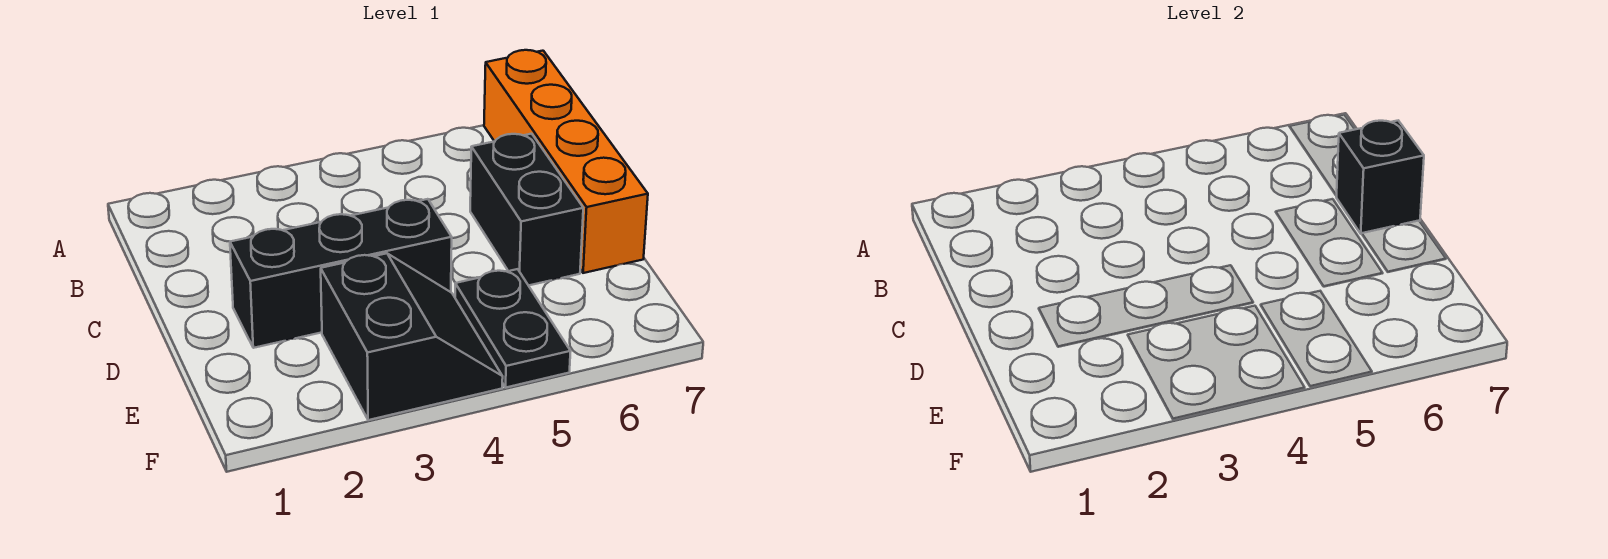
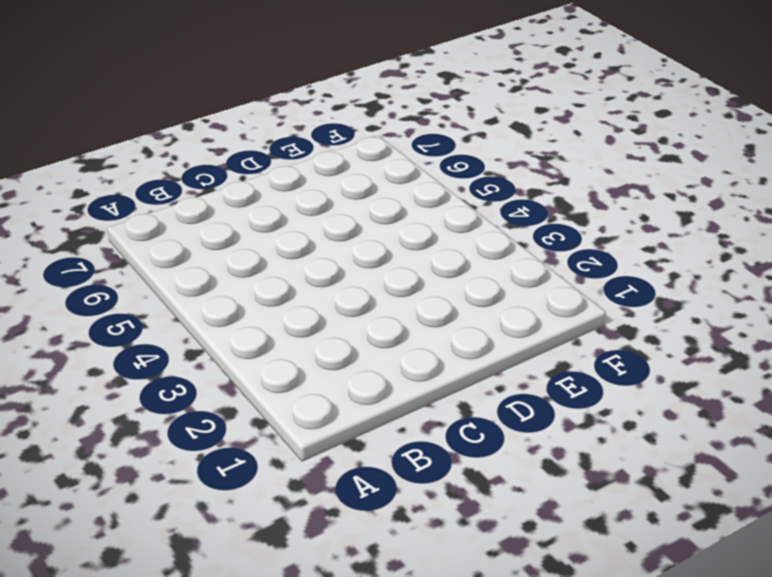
none -> orange brick A7:D7 level 1
none -> black brick C6:D6 level 1

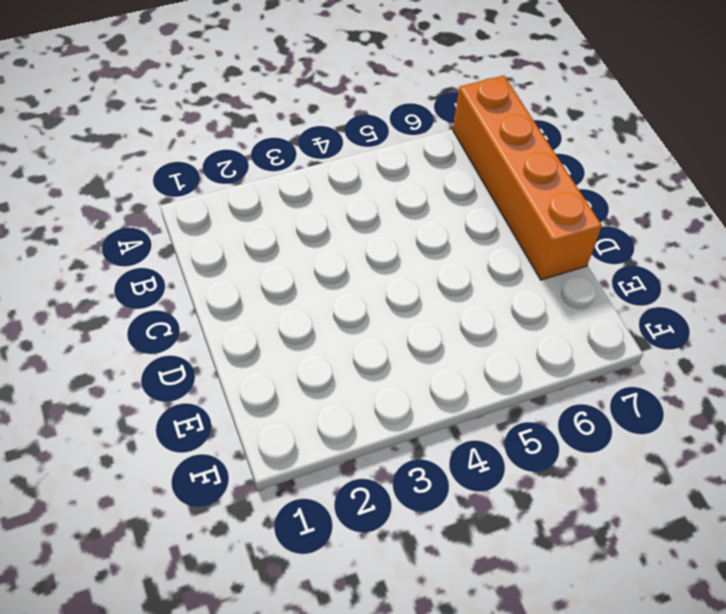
none -> black brick C6:D6 level 1
none -> black brick D2:D4 level 1

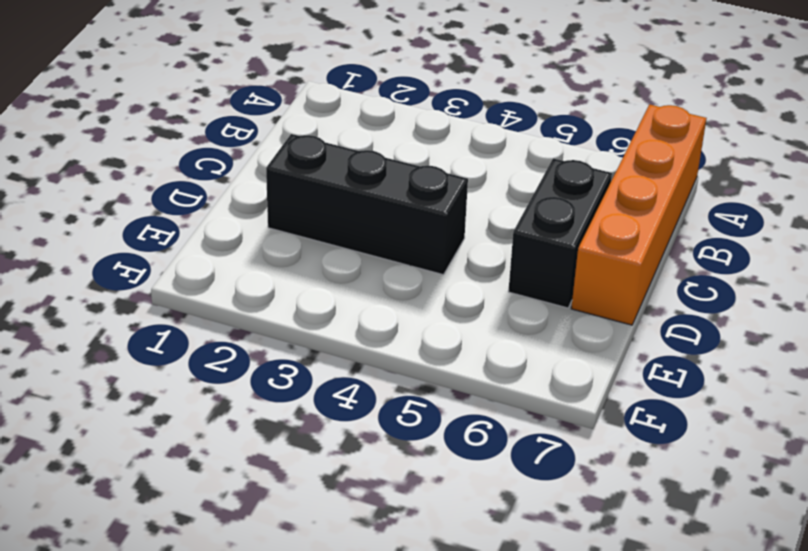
none -> black slope E3:F4 level 1 top 3
none -> black plate E5:F5 level 1

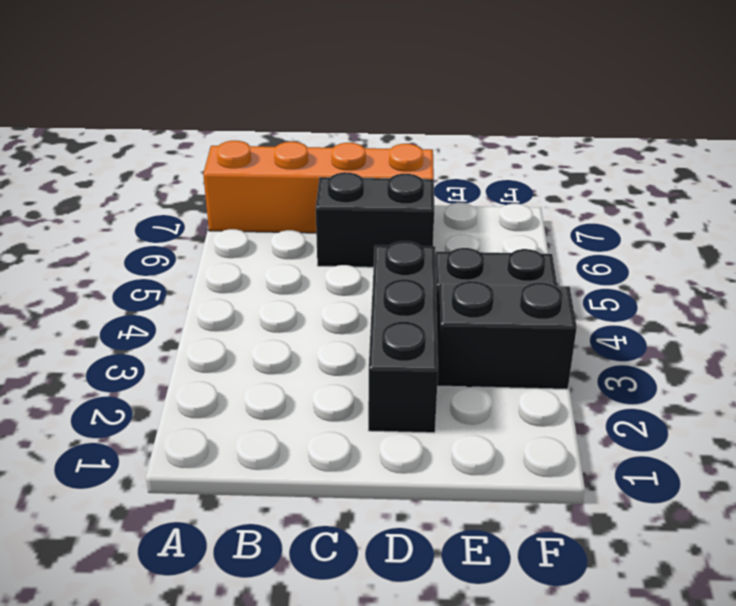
none -> black brick C7 level 2

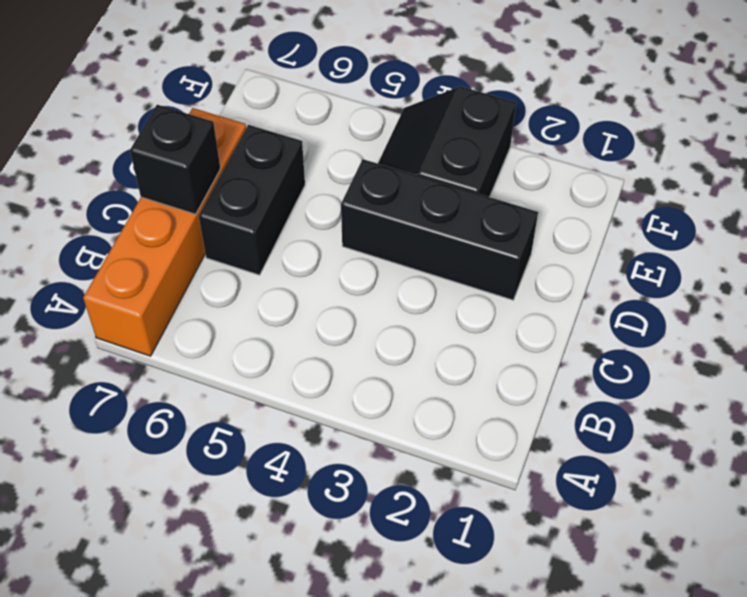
none -> black plate E5:F5 level 1

